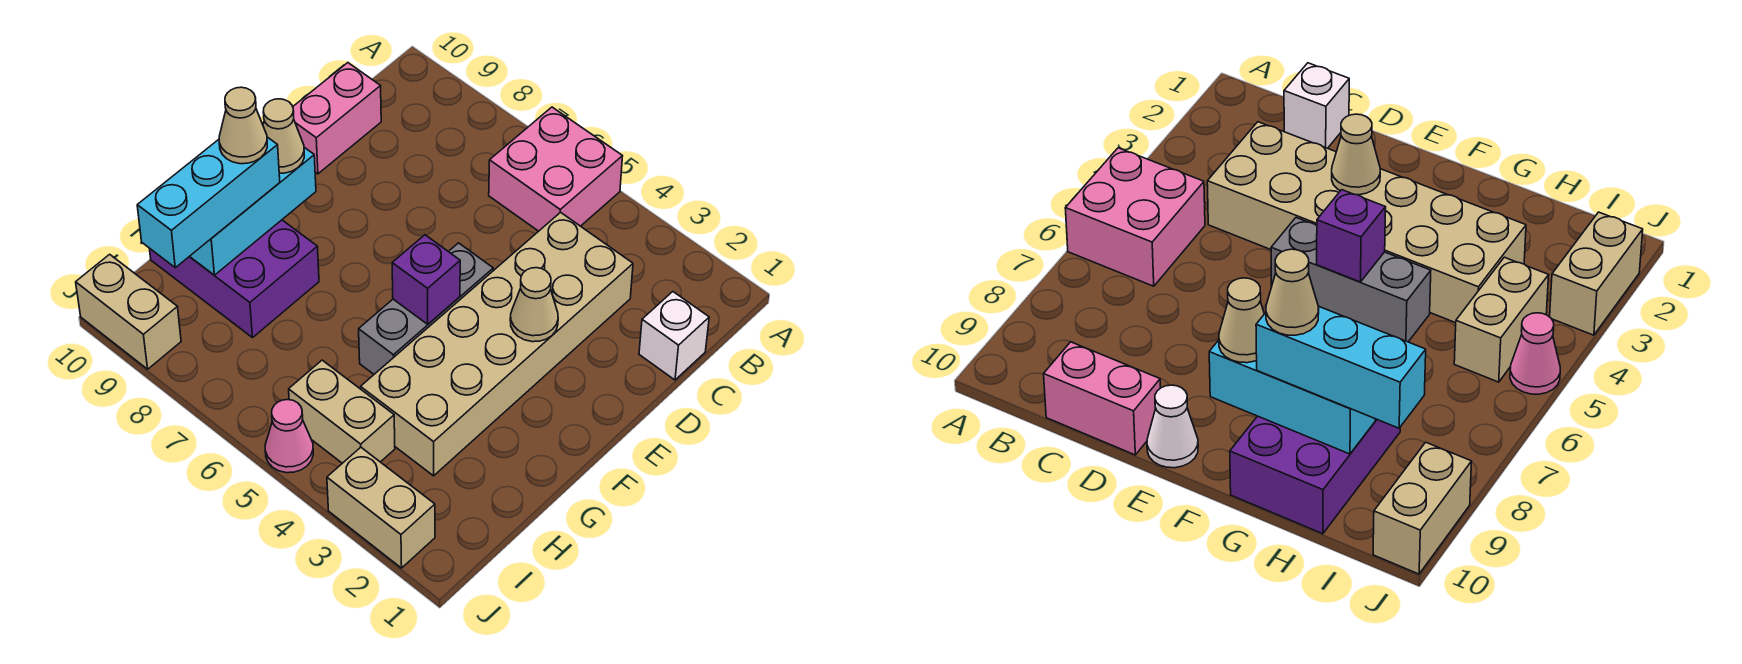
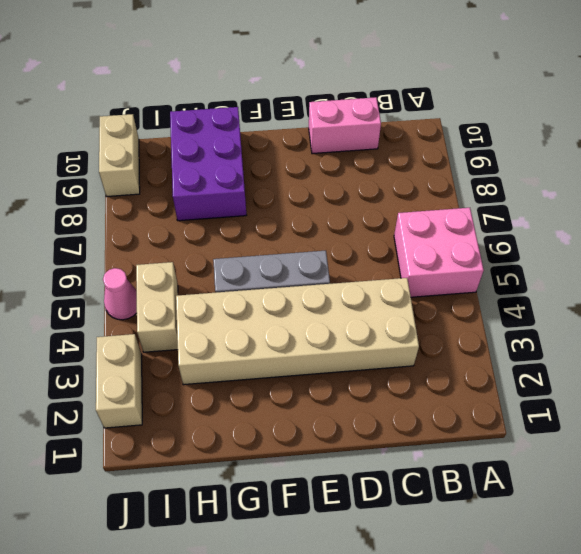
none -> white brick C1 level 1
none -> white cone E10 level 1
none -> tan cone E3 level 2

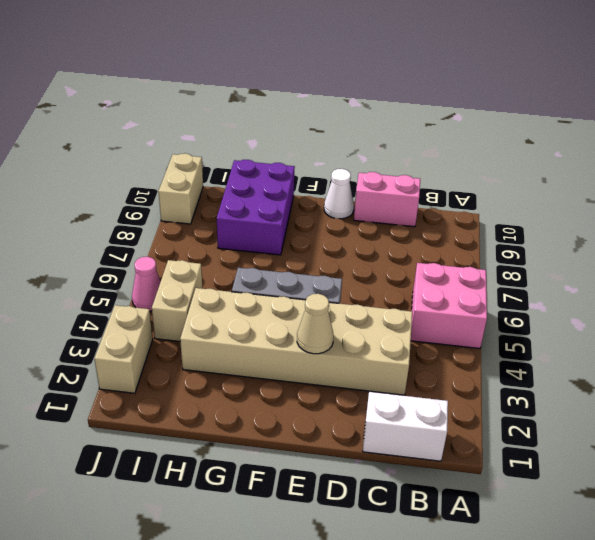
white brick B1:C1 level 1 -> white brick C1 level 1
none -> purple brick F5 level 2
none -> cyan brick F9:H9 level 2
none -> tan cone F9 level 3

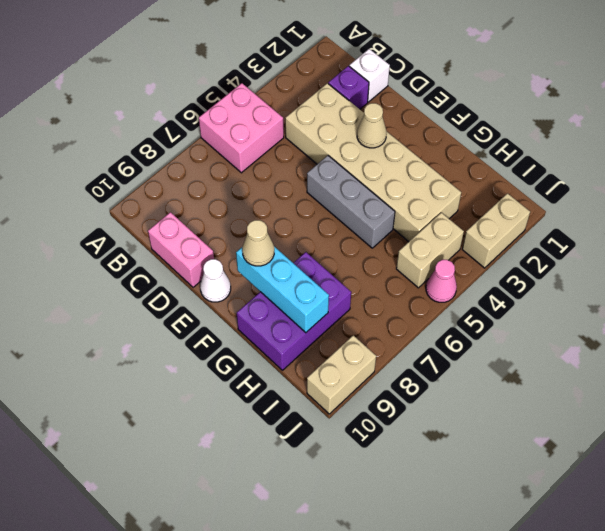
purple brick C2 level 1 -> purple brick F5 level 2
none -> cyan brick G9:I9 level 3
none -> tan cone G9 level 4

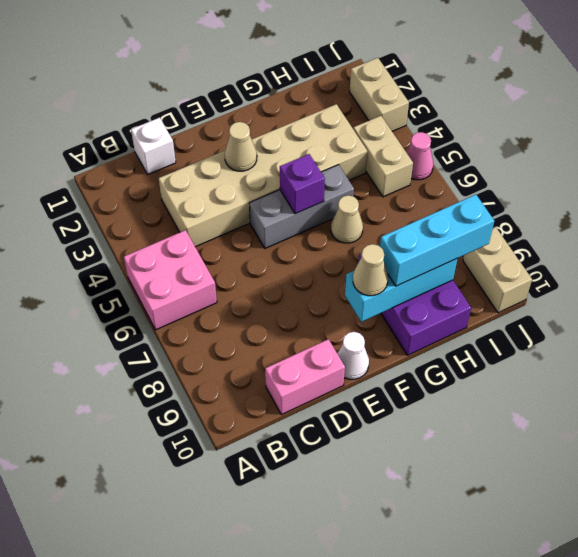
tan cone G6 level 1 -> tan cone G9 level 4

